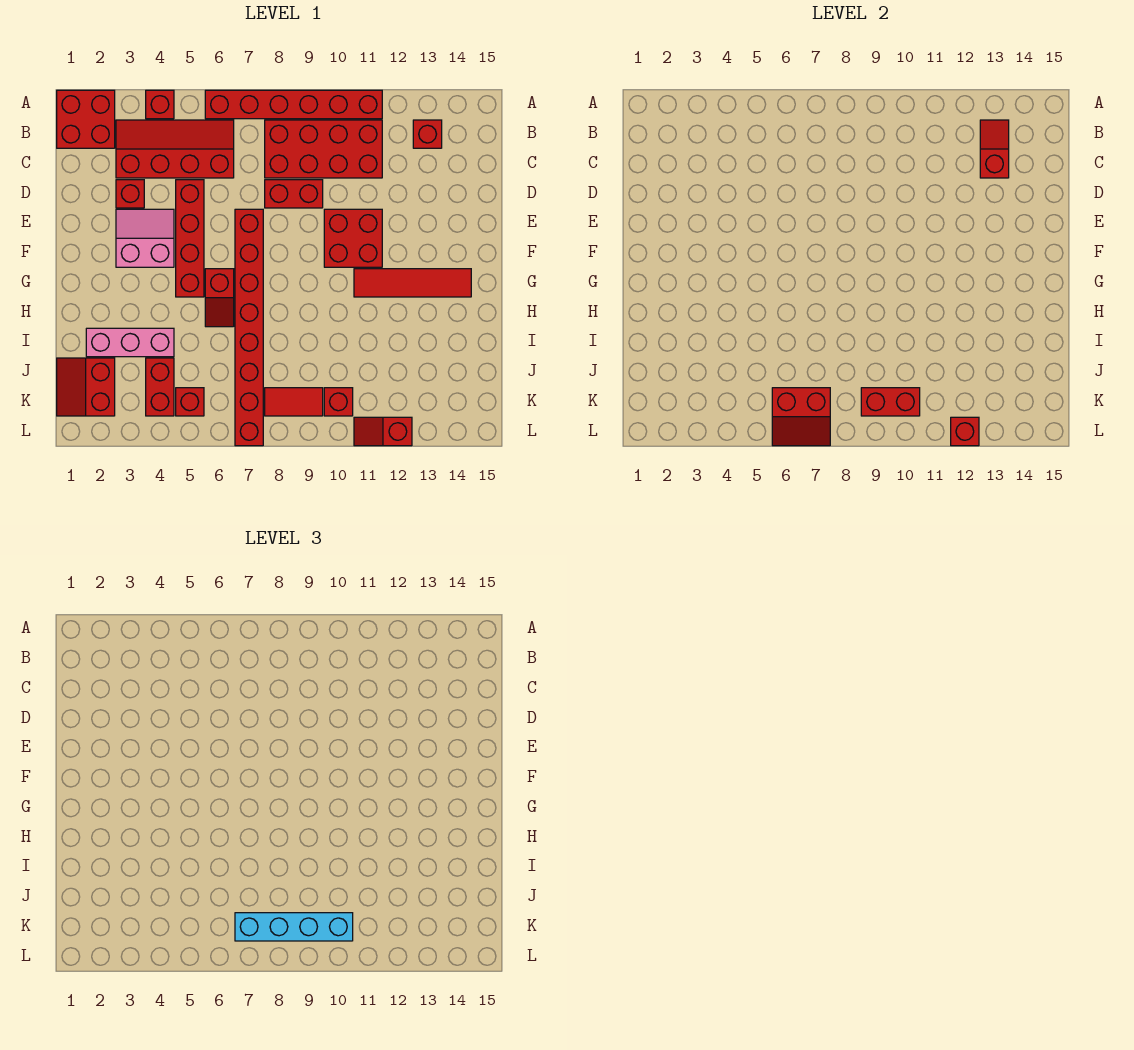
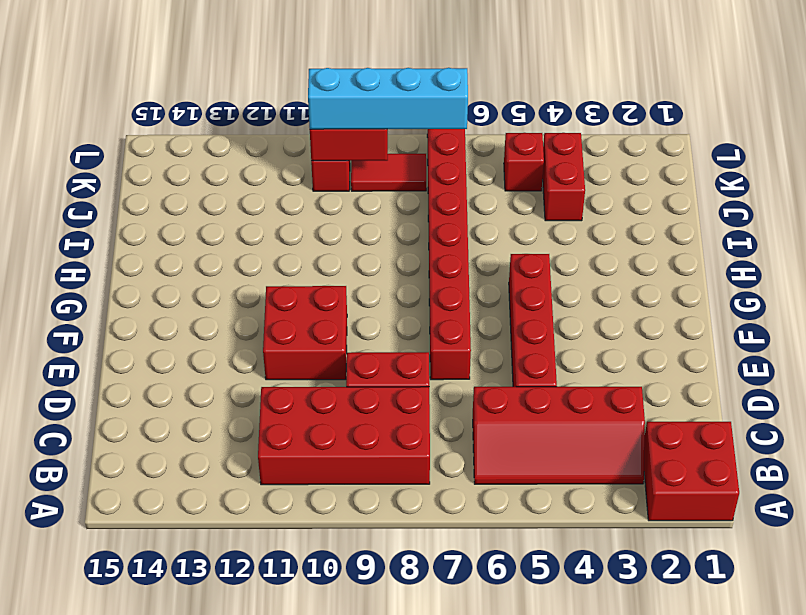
none -> red brick A4 level 1
none -> red brick A6:A11 level 1
none -> red brick B13 level 1

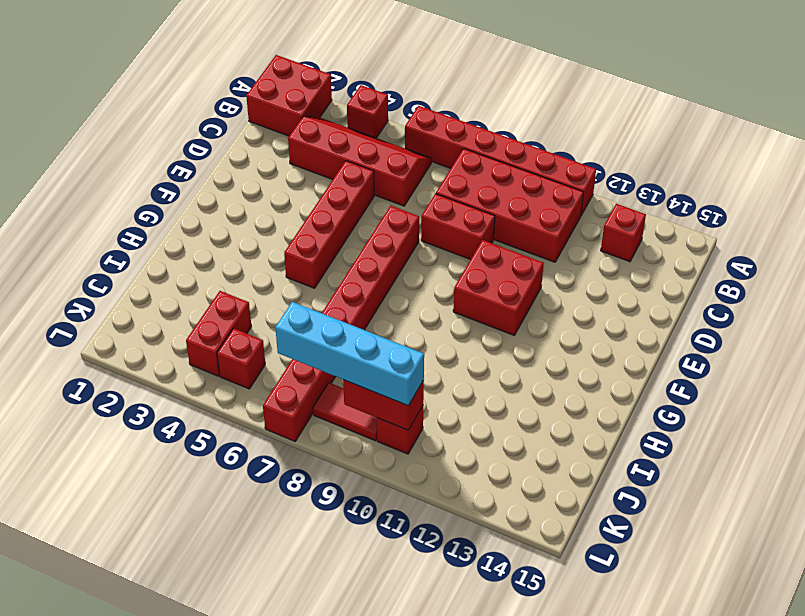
none -> red brick D3 level 1
none -> pink slope E3:F4 level 1 top F
none -> red slope G6:H6 level 1 top G

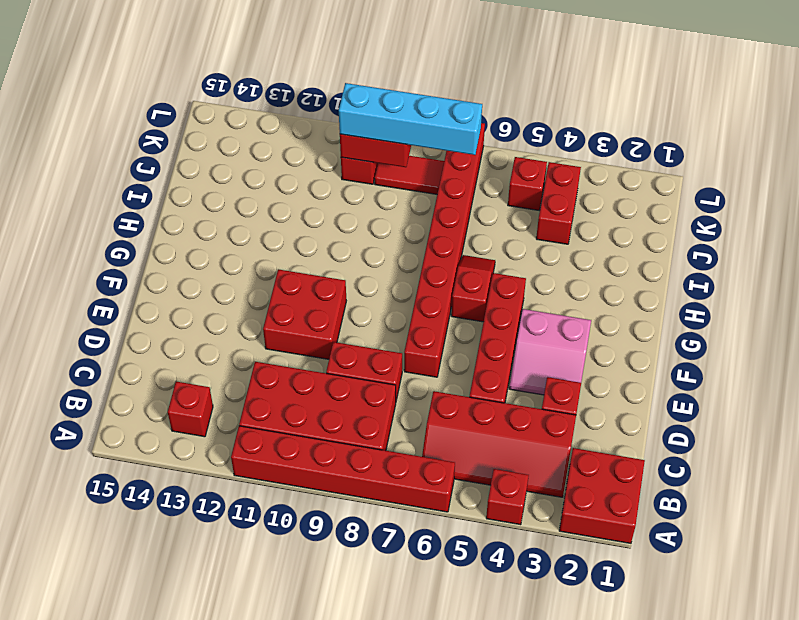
none -> red tile G11:G14 level 1
none -> pink brick I2:I4 level 1
none -> red slope J1:K2 level 1 top 2

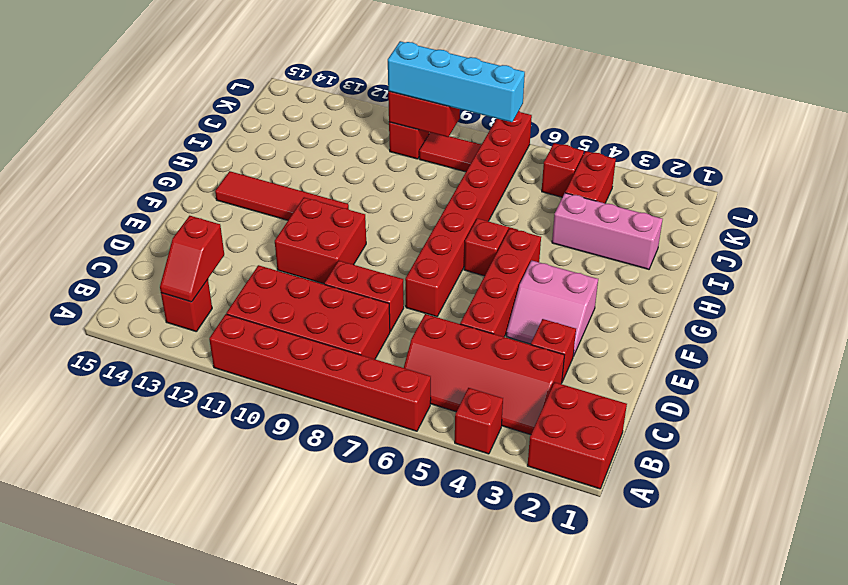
none -> red slope J1:K2 level 1 top 2
none -> red slope L11:L12 level 1 top 12
none -> red slope K6:L7 level 2 top K

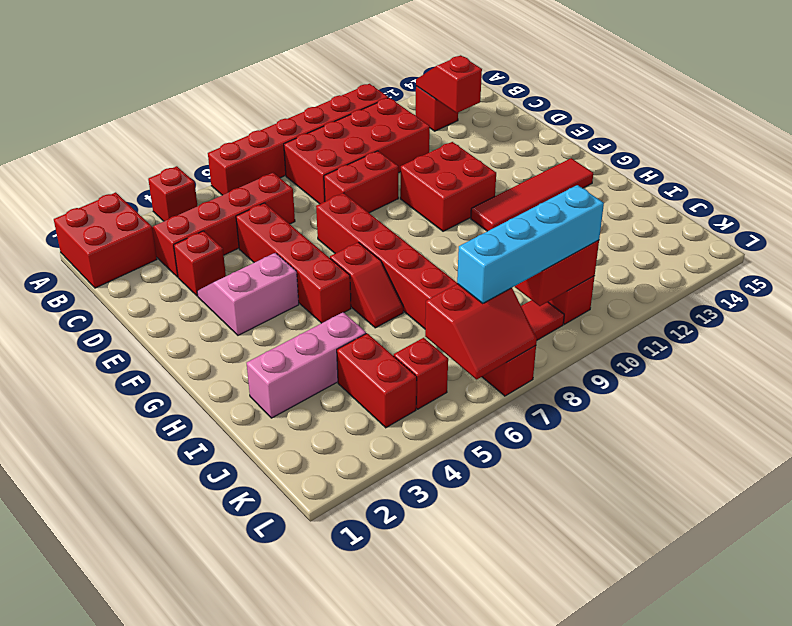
none -> red slope J1:K2 level 1 top 2
none -> red slope L11:L12 level 1 top 12
none -> red brick L12 level 2

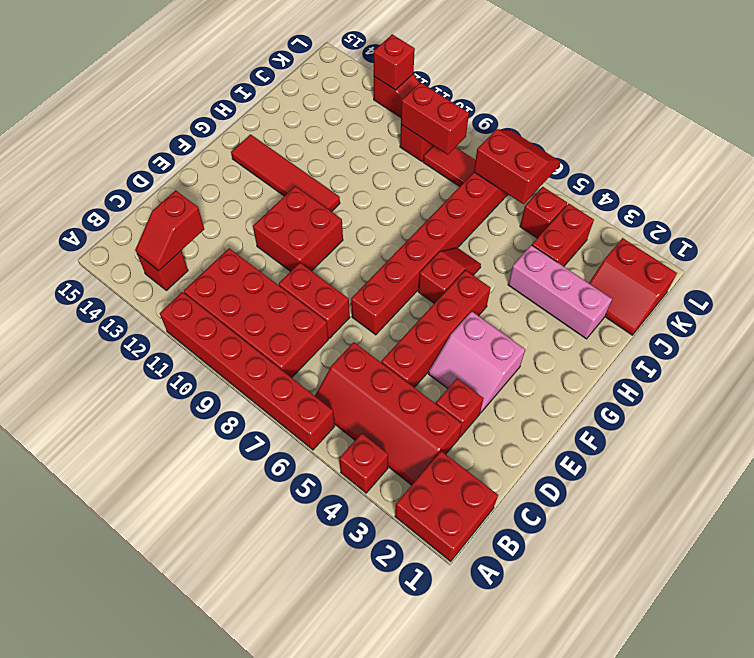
red slope J1:K2 level 1 top K -> red slope J1:K2 level 1 top 2
none -> cyan brick K7:K10 level 3

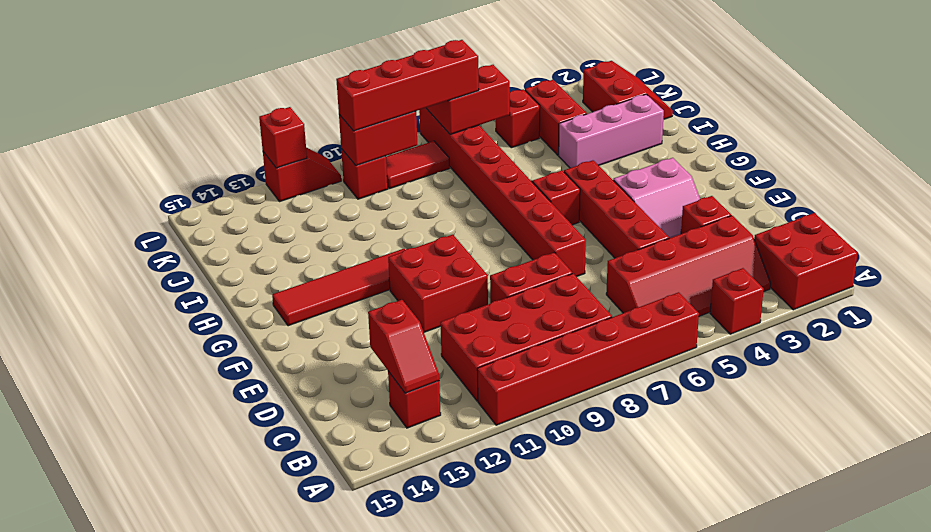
red brick K7:K10 level 3 -> cyan brick K7:K10 level 3

